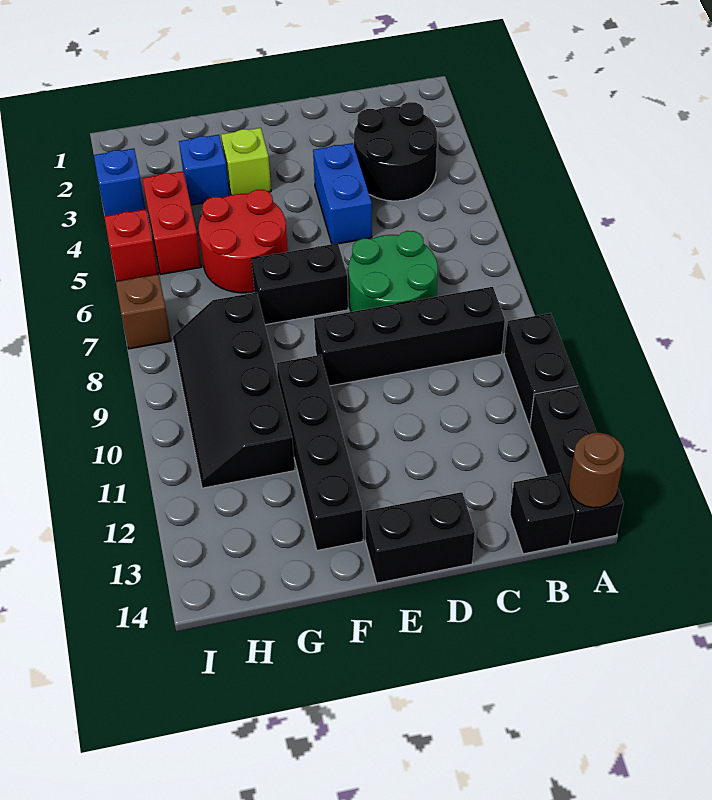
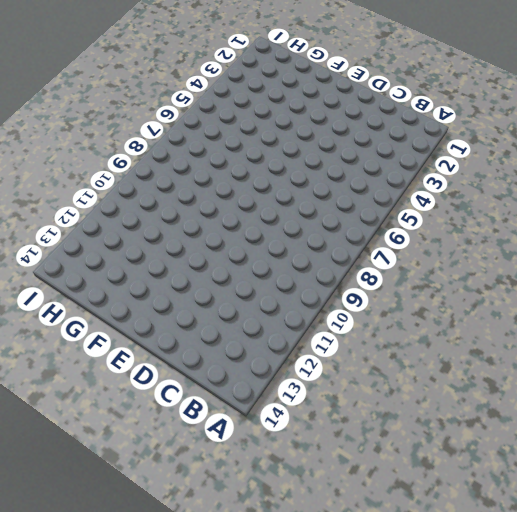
none -> black brick A10:A11 level 1
none -> black brick A12:A14 level 1
none -> black round brick B3:C4 level 1

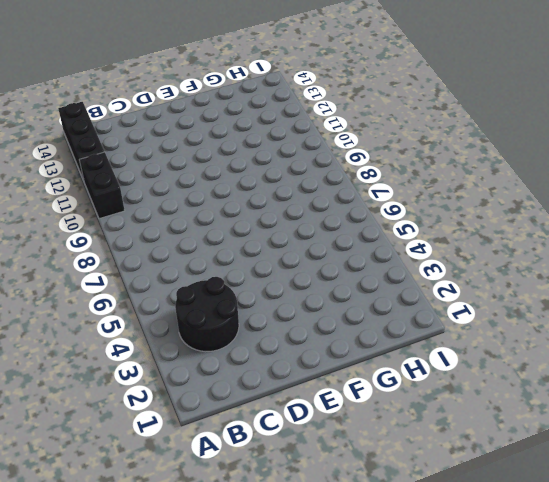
none -> black brick B9:E9 level 1
none -> black brick B14 level 1
none -> green round brick C7:D8 level 1

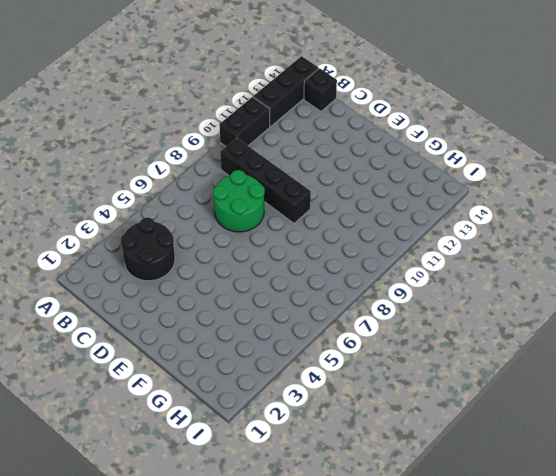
none -> blue brick D4:D5 level 1
none -> black brick D14:E14 level 1
none -> black brick E7:F7 level 1

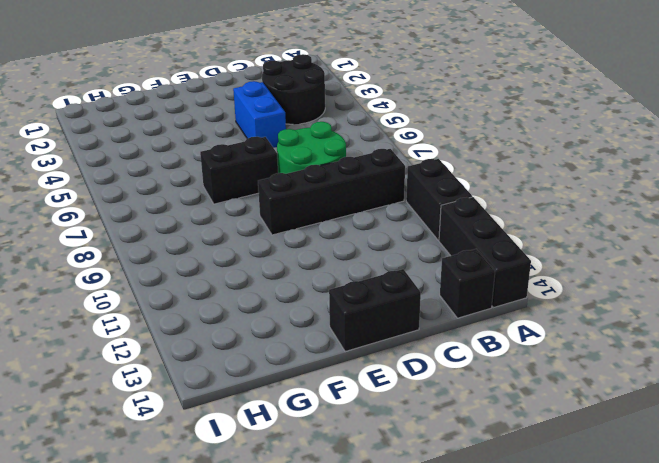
none -> lime brick F3 level 1
none -> red round brick F5:G6 level 1
none -> black brick F10:F13 level 1

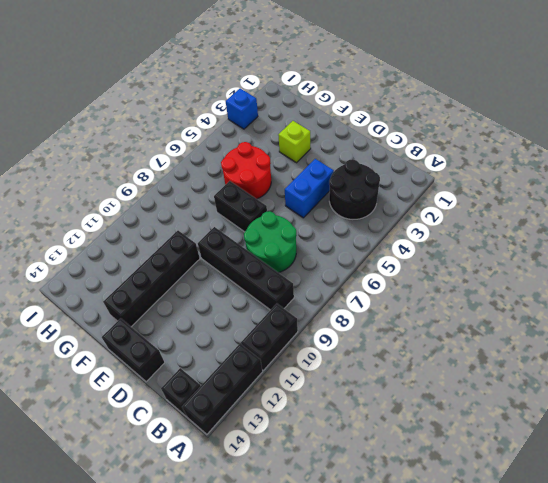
none -> blue brick G3 level 1
none -> black slope G8:H11 level 1 top G
none -> red brick H4:H5 level 1

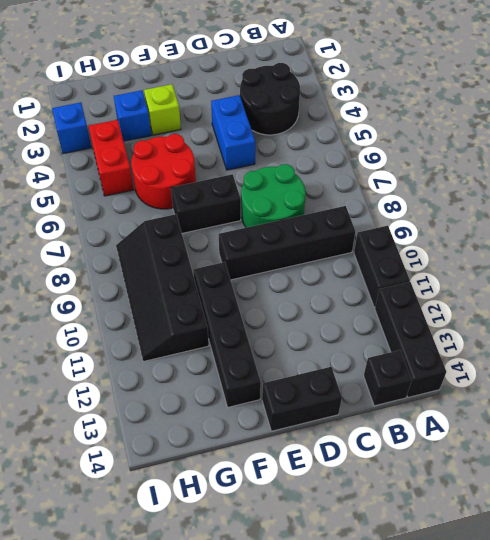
none -> red brick I5 level 1
none -> brown brick I7 level 1
none -> brown round brick A14 level 2

